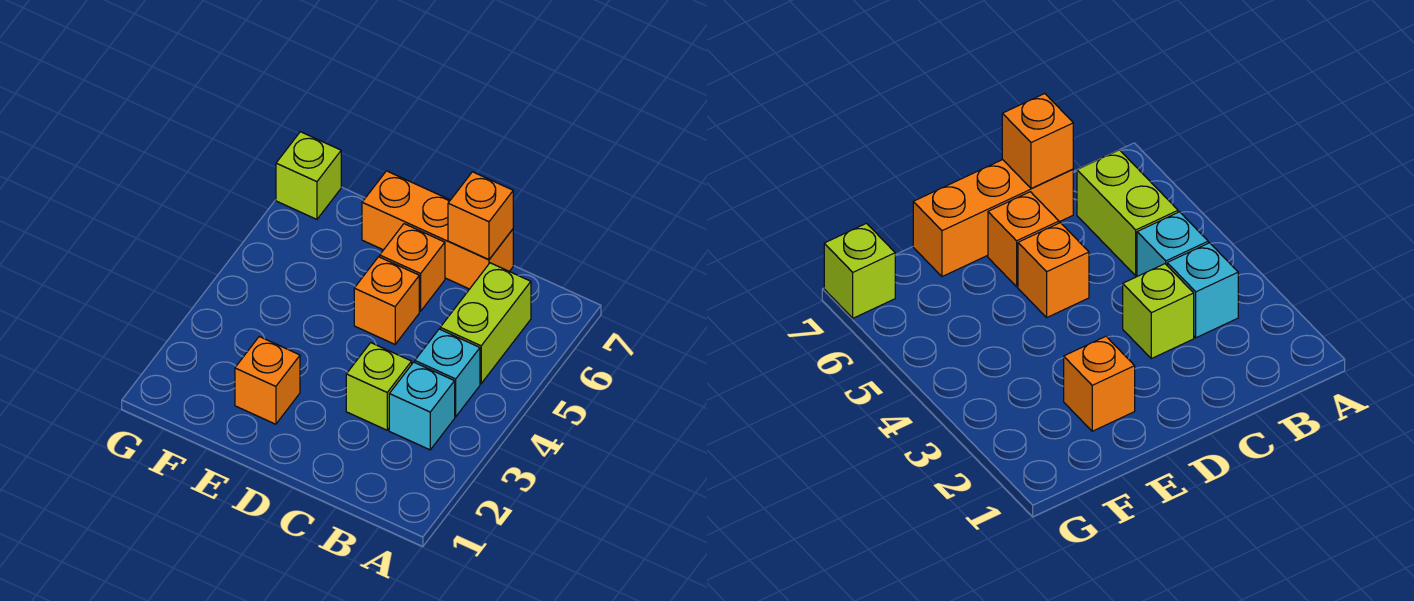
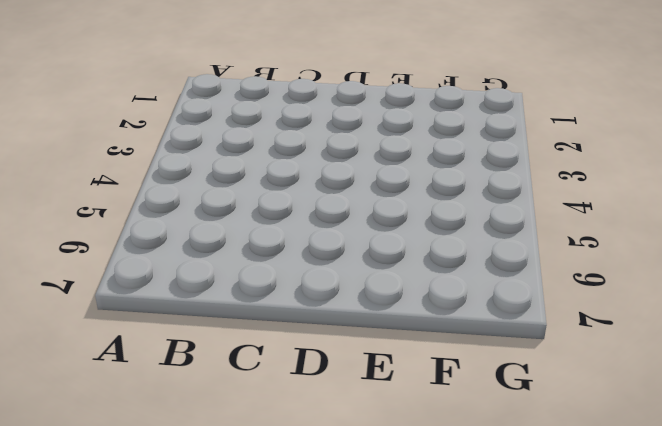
none -> cyan brick B3 level 1
none -> cyan brick B4 level 1

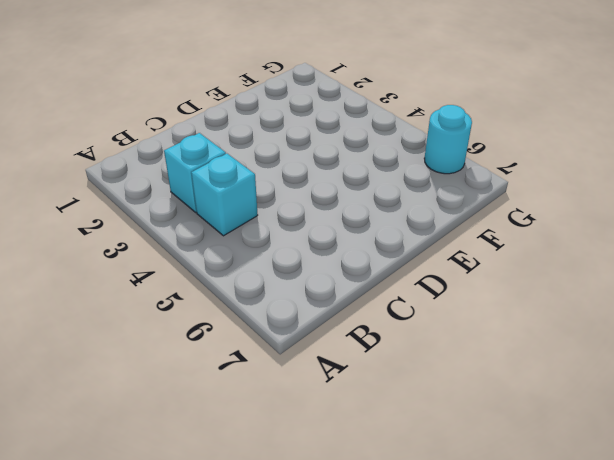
cyan round brick G6 level 1 -> none
none -> lime brick B5:B6 level 1
none -> lime brick C3 level 1

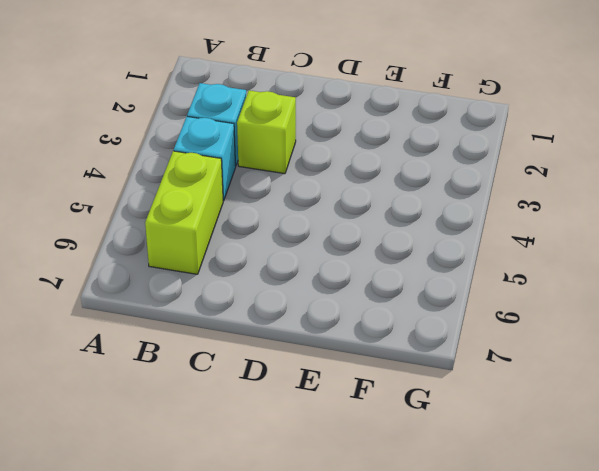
none -> orange brick C7:E7 level 1
none -> orange brick D5 level 1

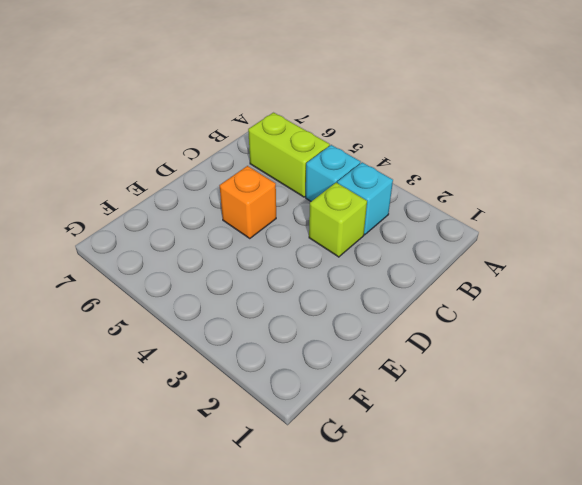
none -> orange brick C7:E7 level 1
none -> orange brick D6 level 1

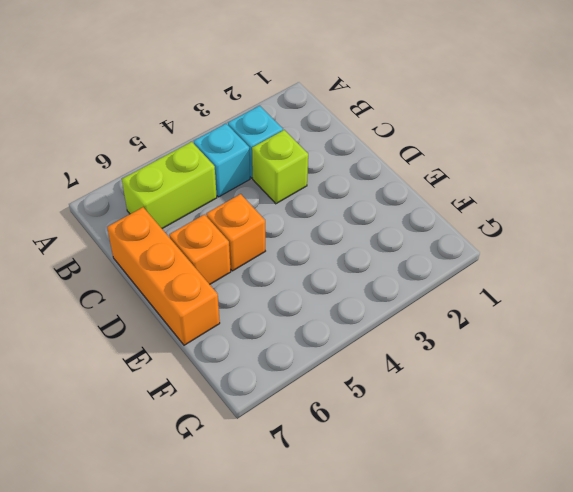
none -> orange brick E2 level 1
none -> lime brick G7 level 1

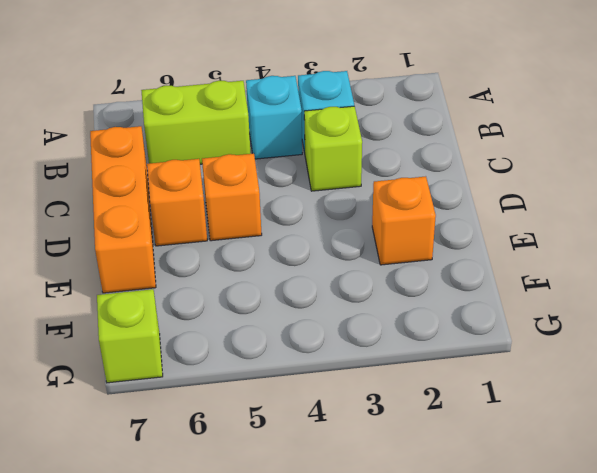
none -> orange brick C7 level 2

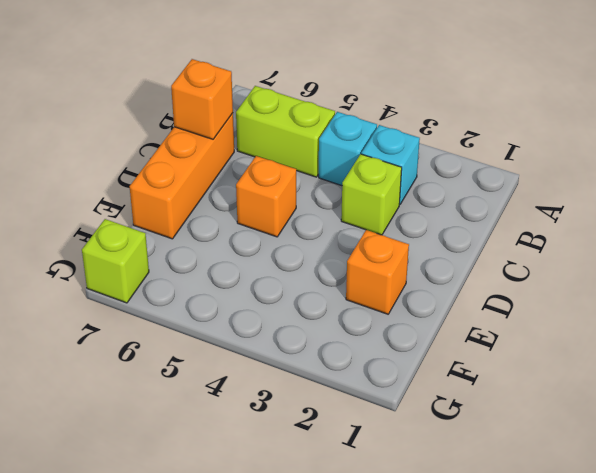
none -> orange brick D6 level 1

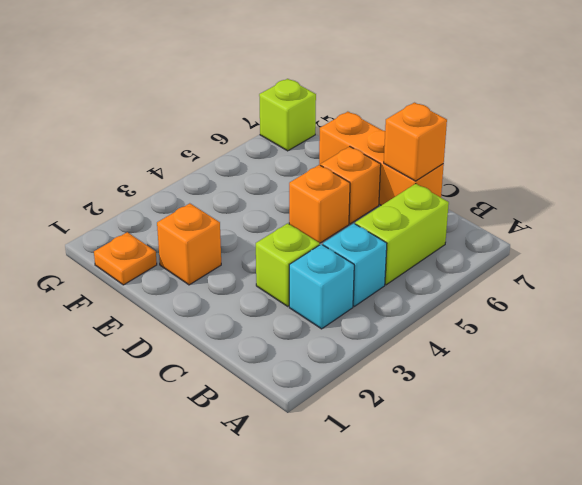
orange plate F1 level 1 -> none

